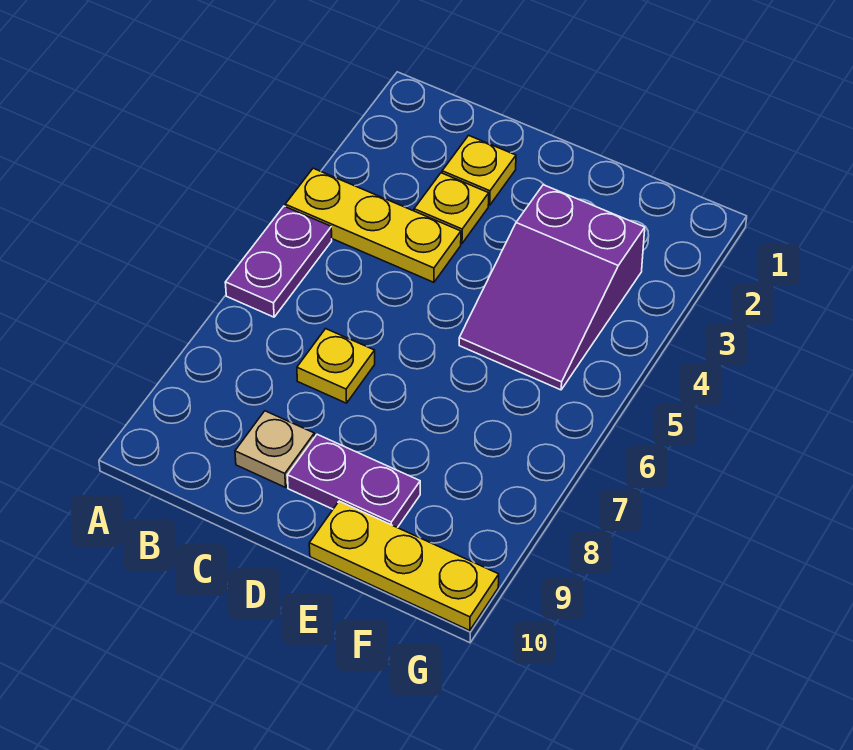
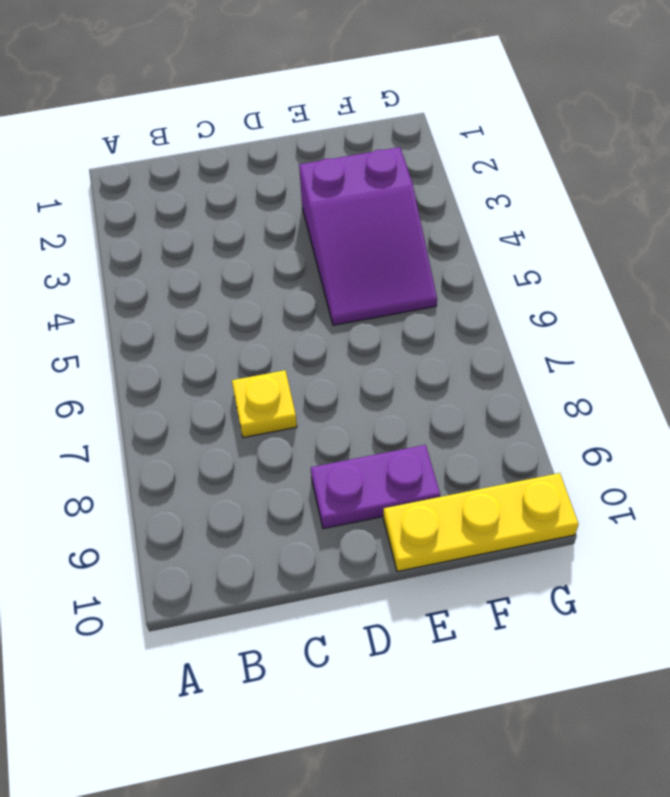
none -> yellow plate A4:C4 level 1
none -> purple plate A5:A6 level 1

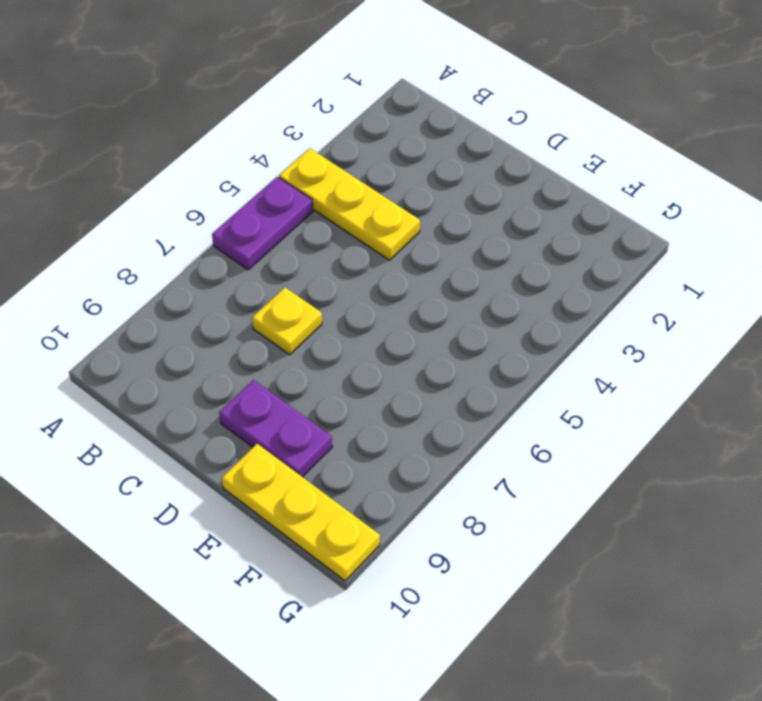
none -> yellow plate C2 level 1
none -> yellow plate C3 level 1

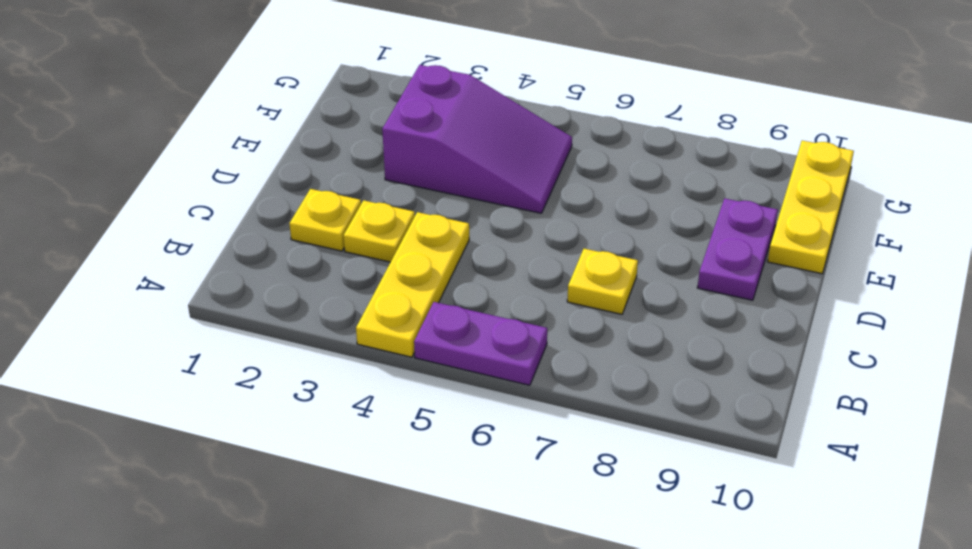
none -> tan plate C9 level 1

